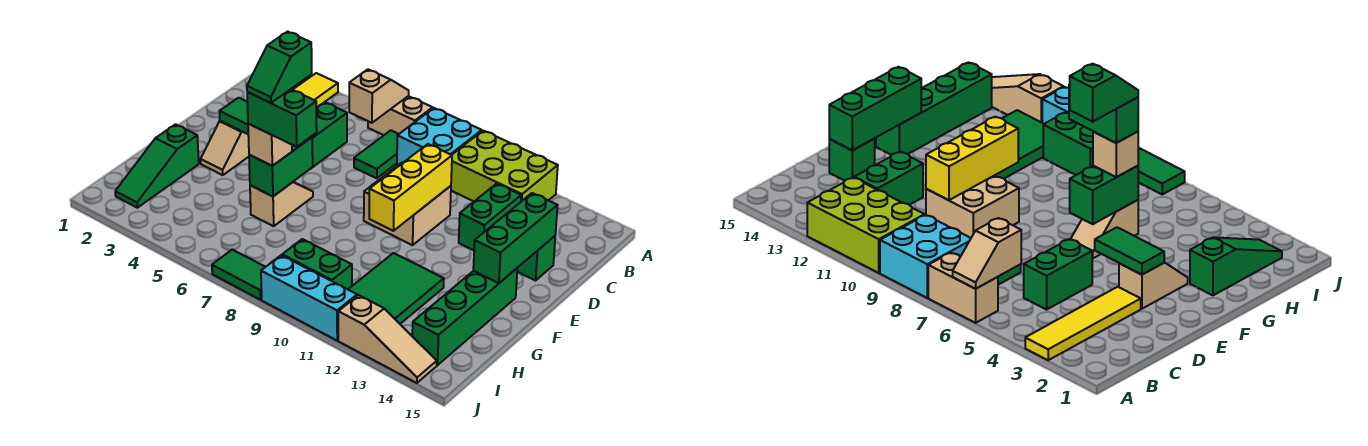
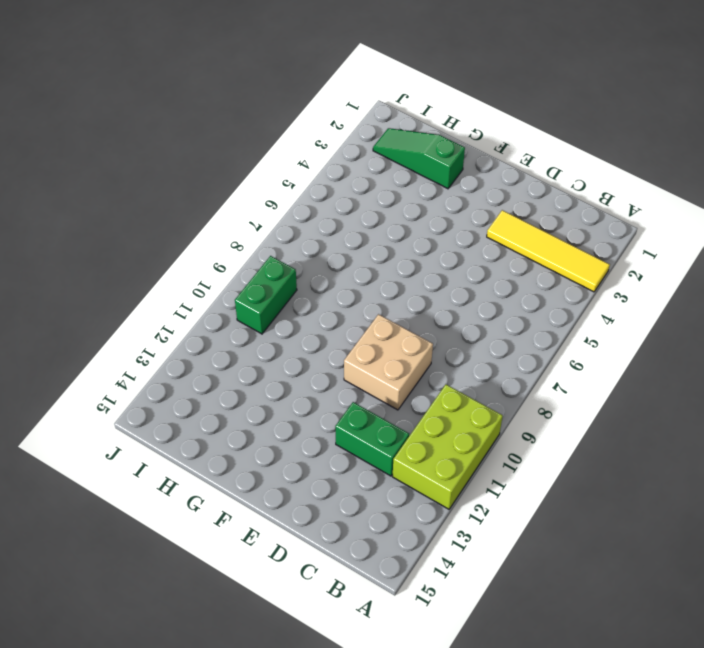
none -> tan brick A6:A7 level 1
none -> cyan brick A8:B9 level 1
none -> green tile B7:C7 level 1

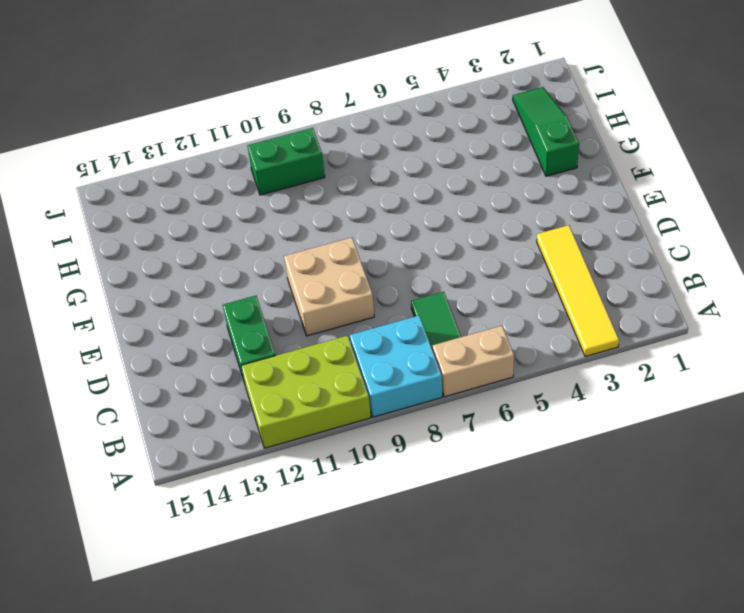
none -> green brick C5:D5 level 1
none -> green brick D14 level 1
none -> tan slope E3:F3 level 1 top E

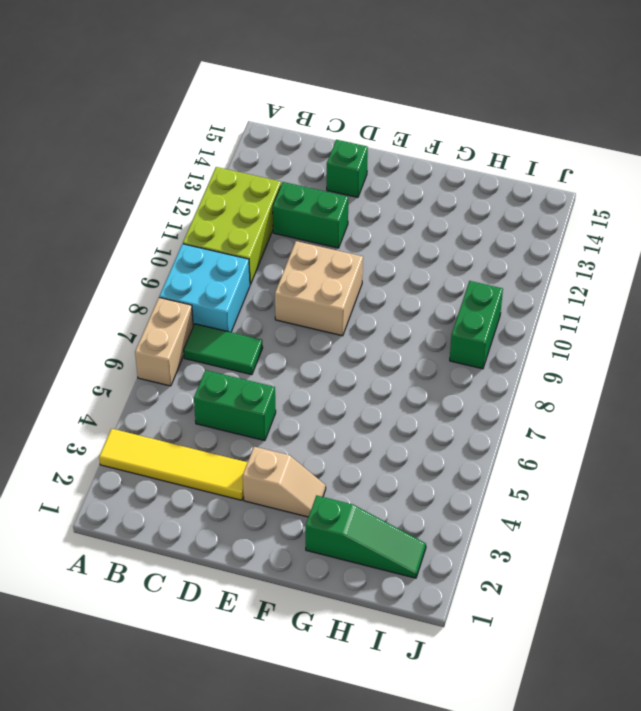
none -> tan slope F6:G6 level 1 top G
none -> green brick F14:I14 level 1
none -> green tile G11:I12 level 1

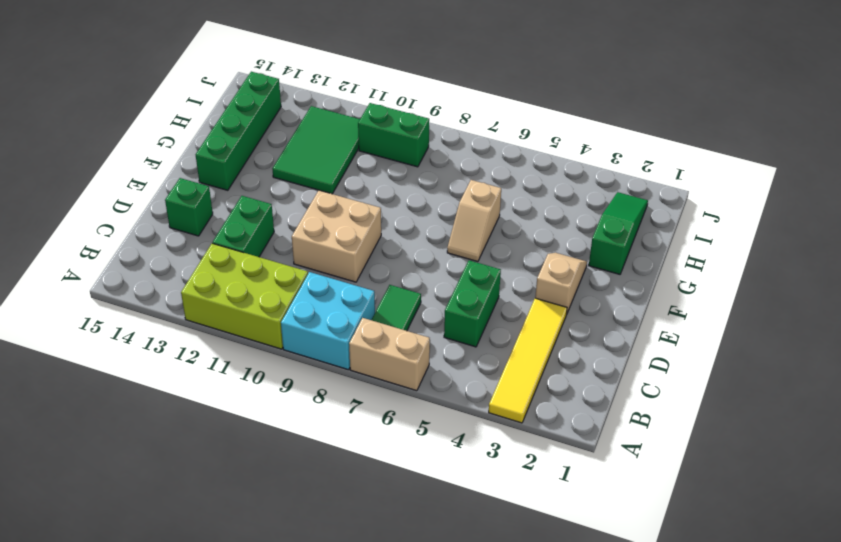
none -> green tile J7:J8 level 1
none -> cyan brick J9:J11 level 1
none -> tan slope J12:J14 level 1 top 12

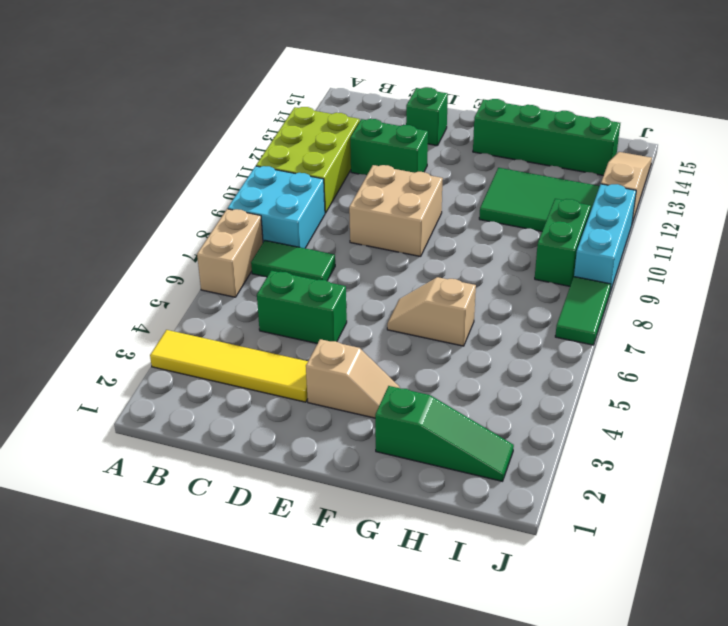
none -> tan slope A6:B6 level 2 top B
none -> yellow brick D10:F10 level 2
none -> green brick D14:F14 level 2

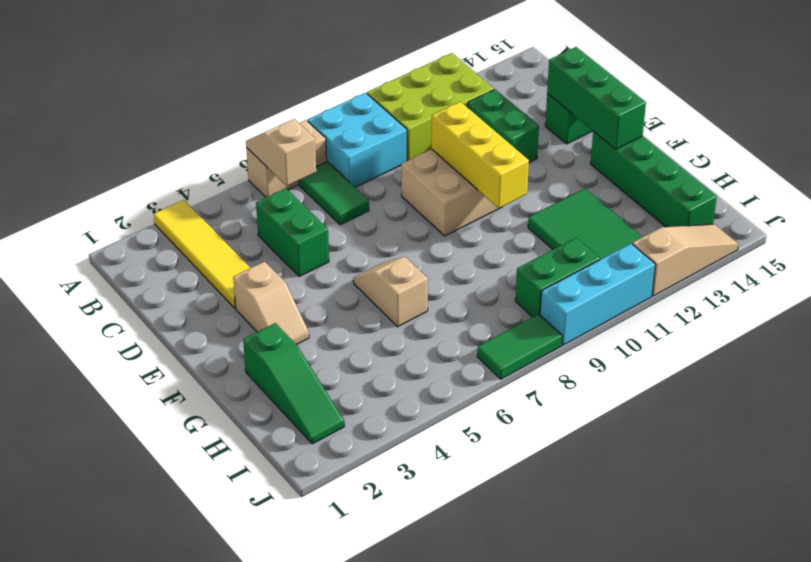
none -> green tile E3:E4 level 2
none -> green brick F6:G6 level 2
none -> tan brick G6 level 3

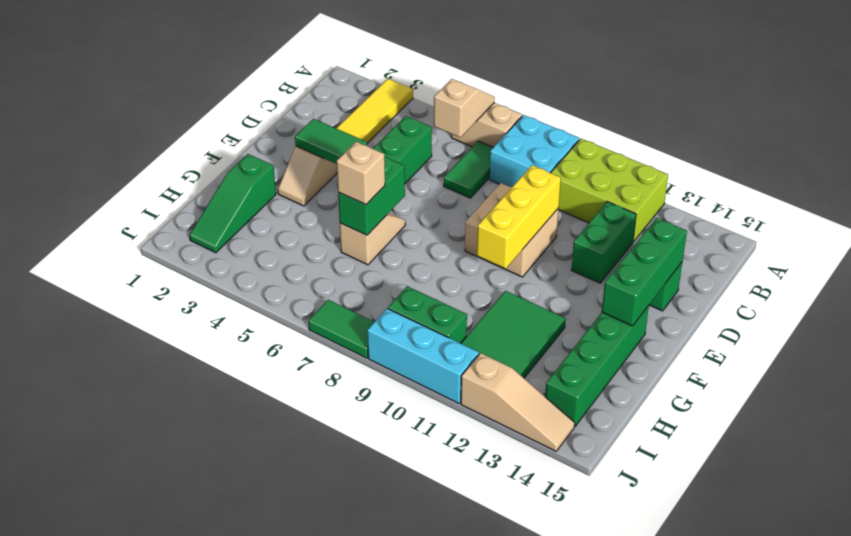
none -> green brick G6:G7 level 4
none -> green slope F6:G6 level 5 top F

